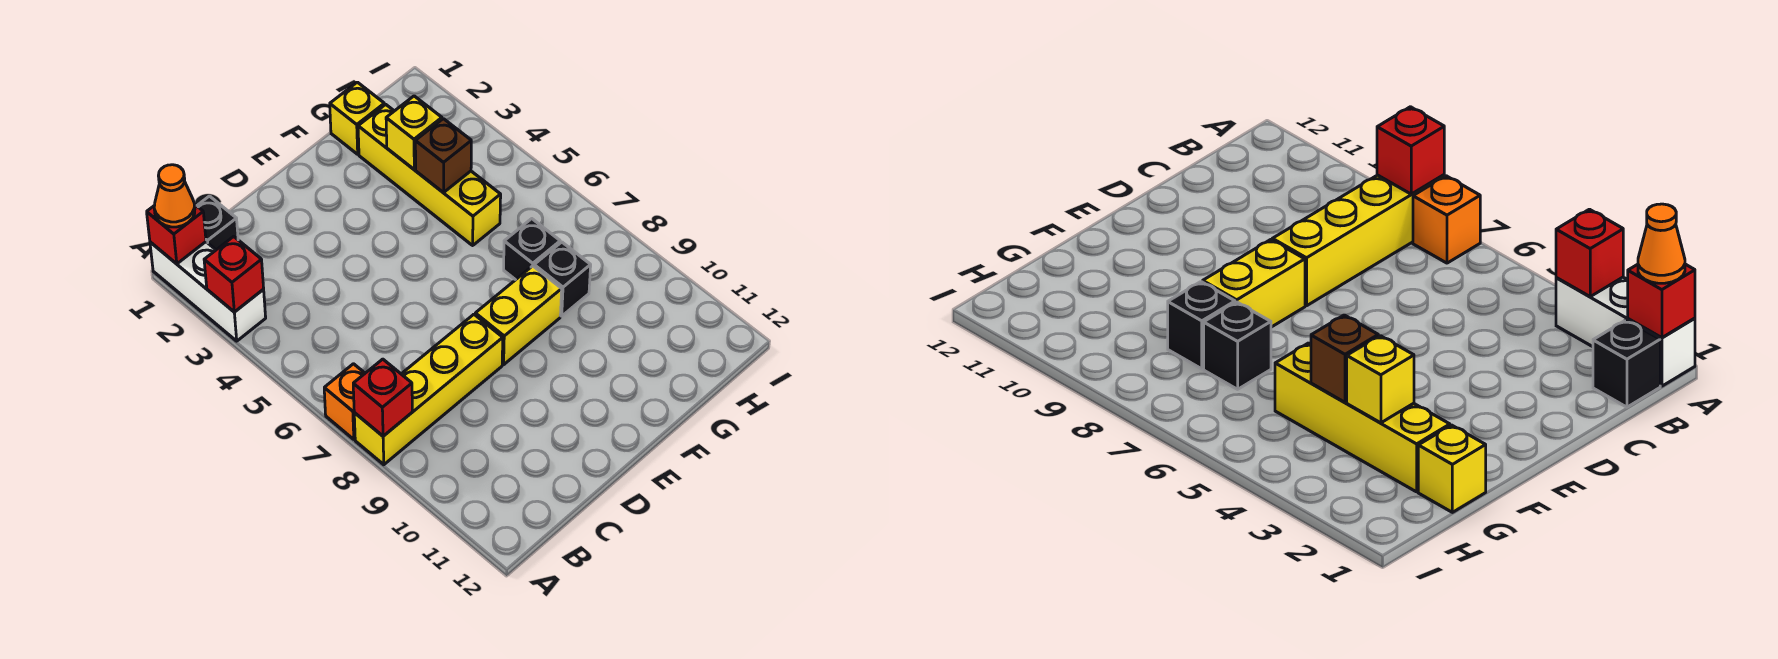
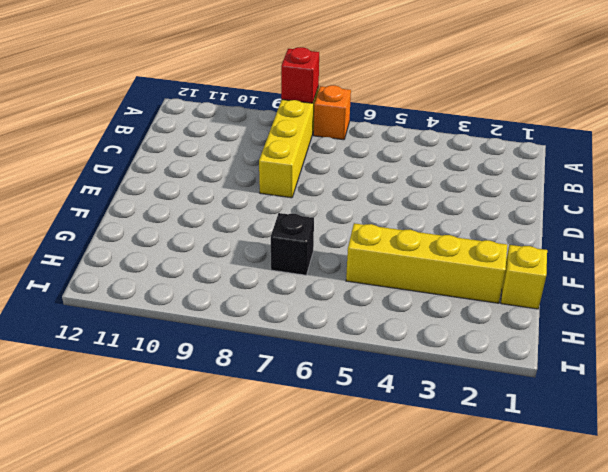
none -> white brick A1:A3 level 1
none -> black brick B1 level 1
none -> yellow brick E8:F8 level 1

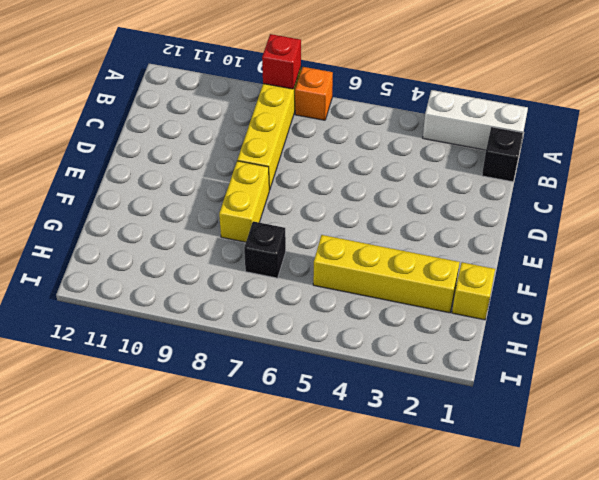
none -> black brick G8 level 1
none -> red brick A1 level 2
none -> red brick A3 level 2

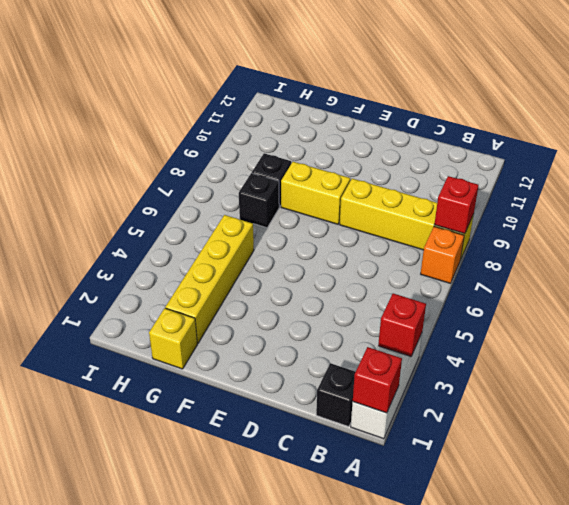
none -> yellow brick G3 level 2
none -> brown brick G4 level 2
none -> orange cone A1 level 3

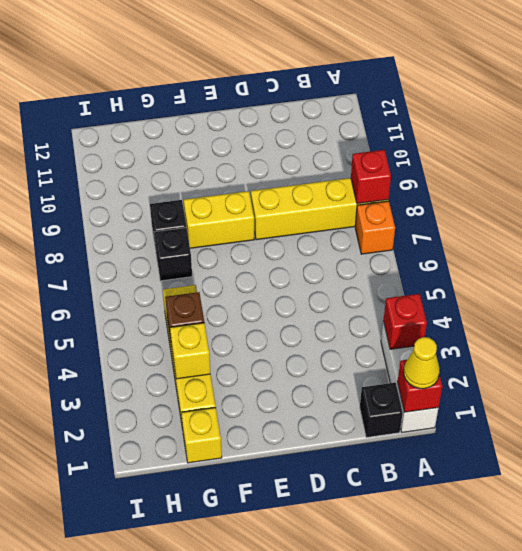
yellow cone A1 level 3 -> orange cone A1 level 3

